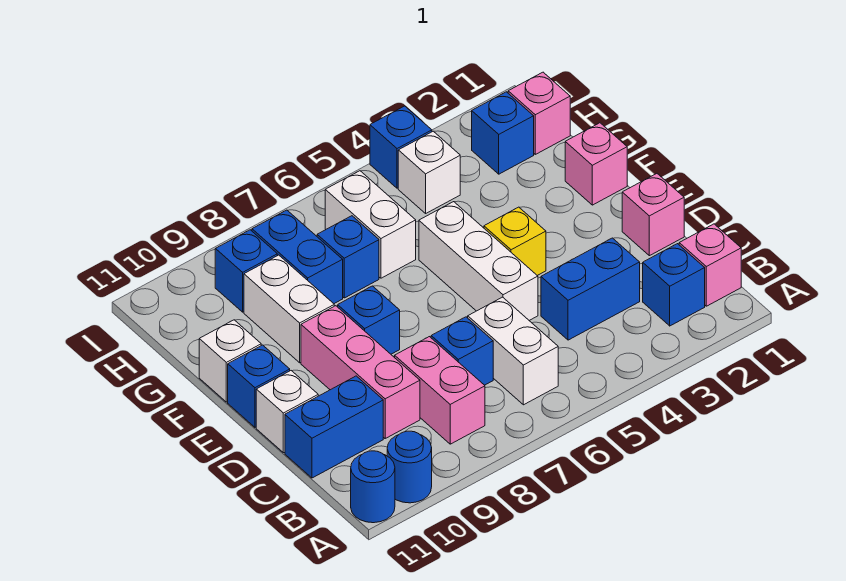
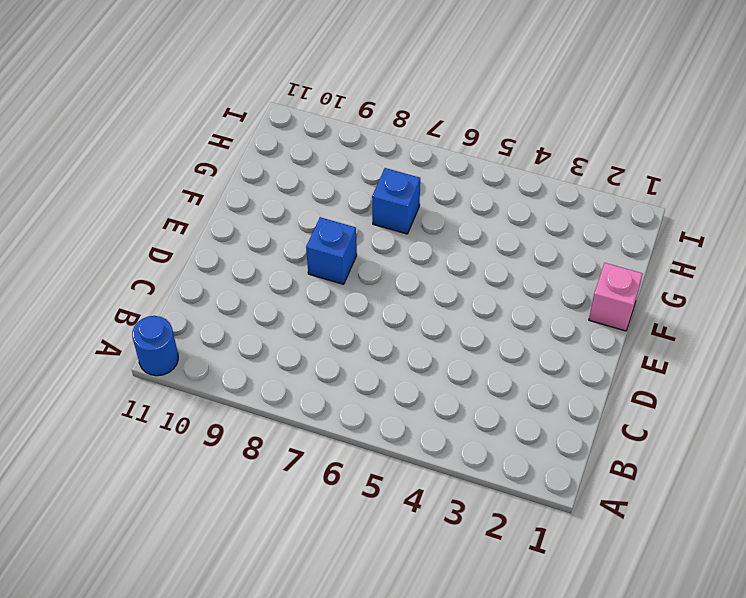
none -> blue round brick A10 level 1
none -> pink brick B1 level 1
none -> blue brick B2 level 1

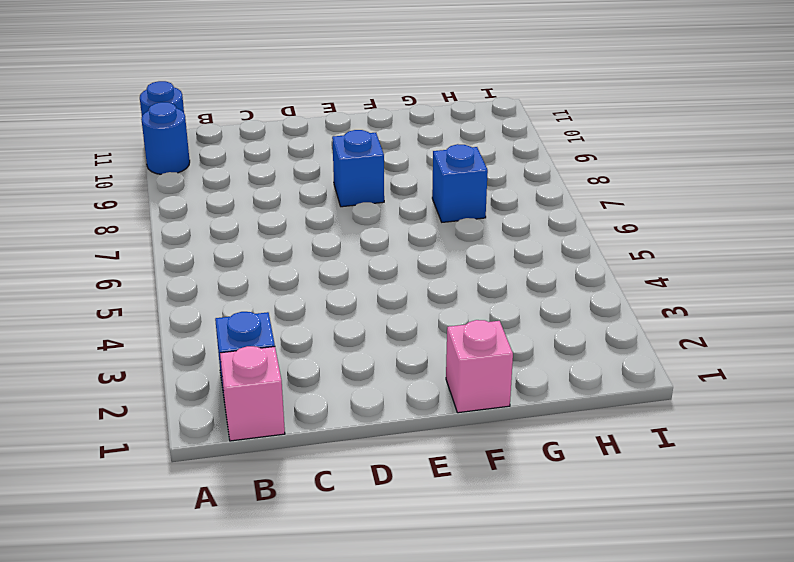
none -> white brick B6:C6 level 1
none -> pink brick B8:C8 level 1
none -> blue brick C3:C4 level 1

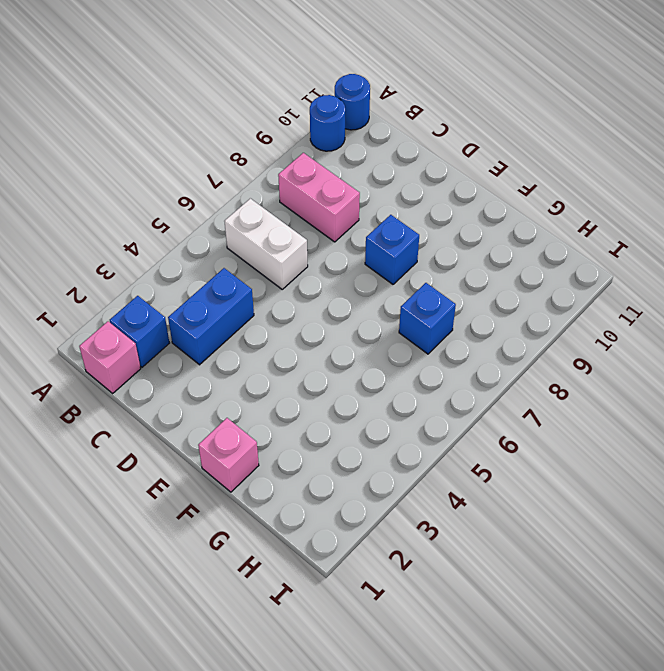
none -> blue brick C7 level 1
none -> pink brick C9:E9 level 1
none -> blue brick C10:C11 level 1

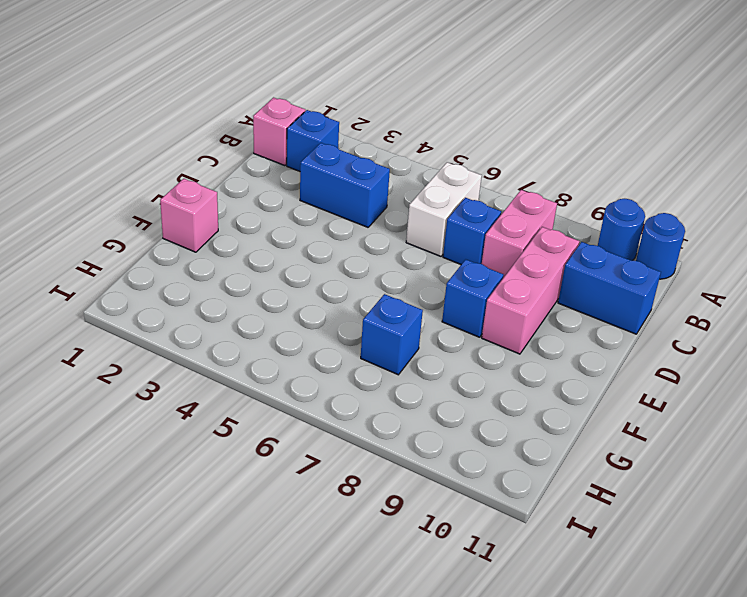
none -> pink brick D1 level 1
none -> white brick D5:F5 level 1
none -> white brick D11 level 1

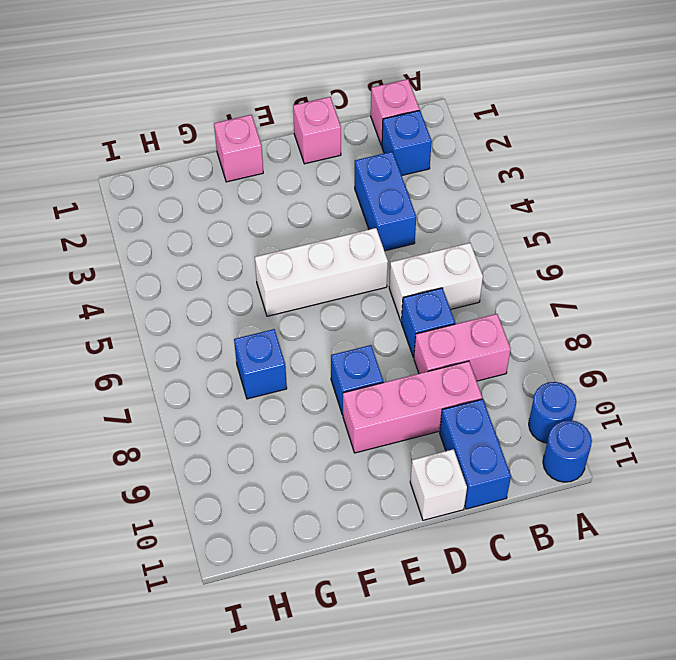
none -> yellow brick E4 level 1
none -> blue brick E11 level 1
none -> white brick F9:G9 level 1

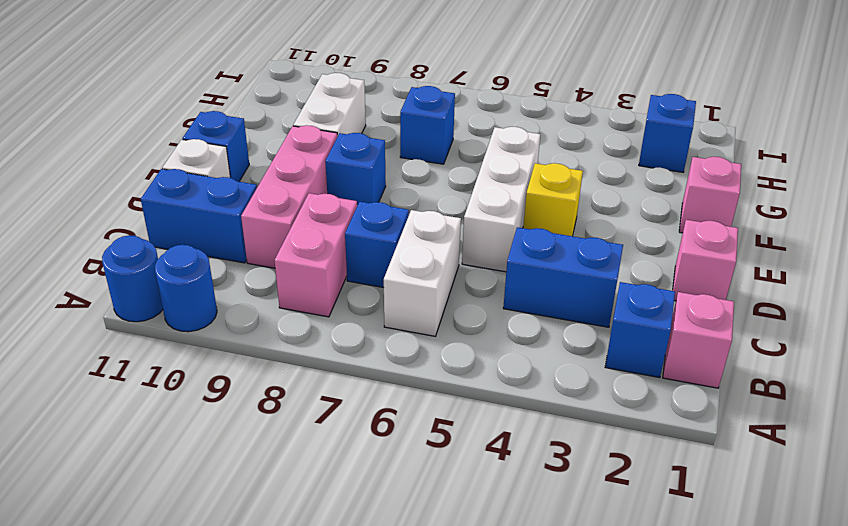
none -> white brick F11 level 1
none -> white brick G6:H6 level 1
none -> blue brick G8:H8 level 1

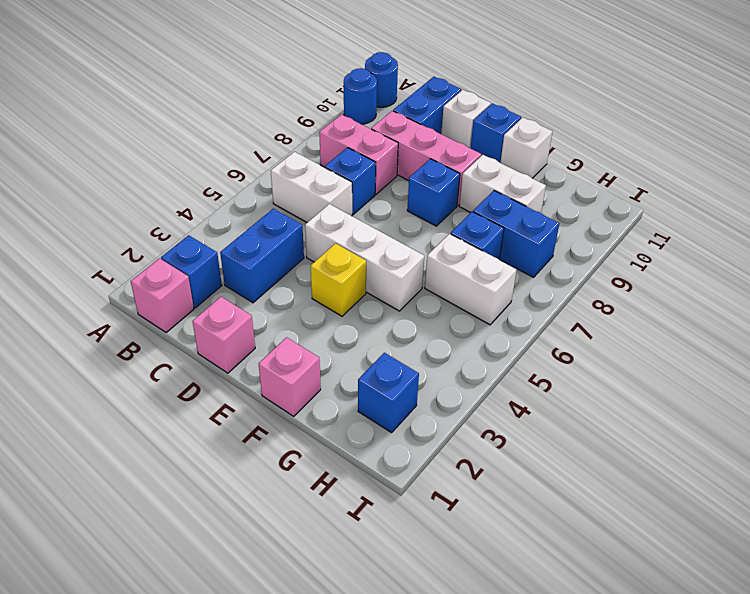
none -> pink brick H1 level 1
none -> white brick H4 level 1
none -> blue brick H9 level 1

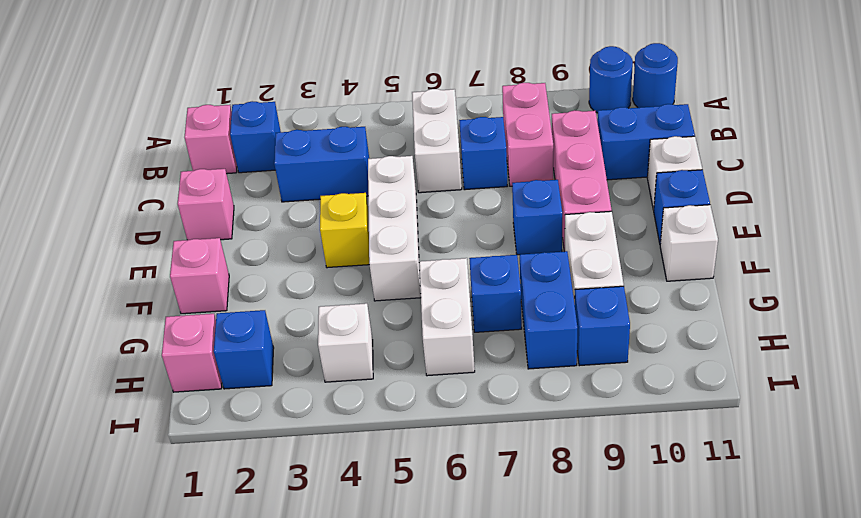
none -> blue brick I4 level 1

